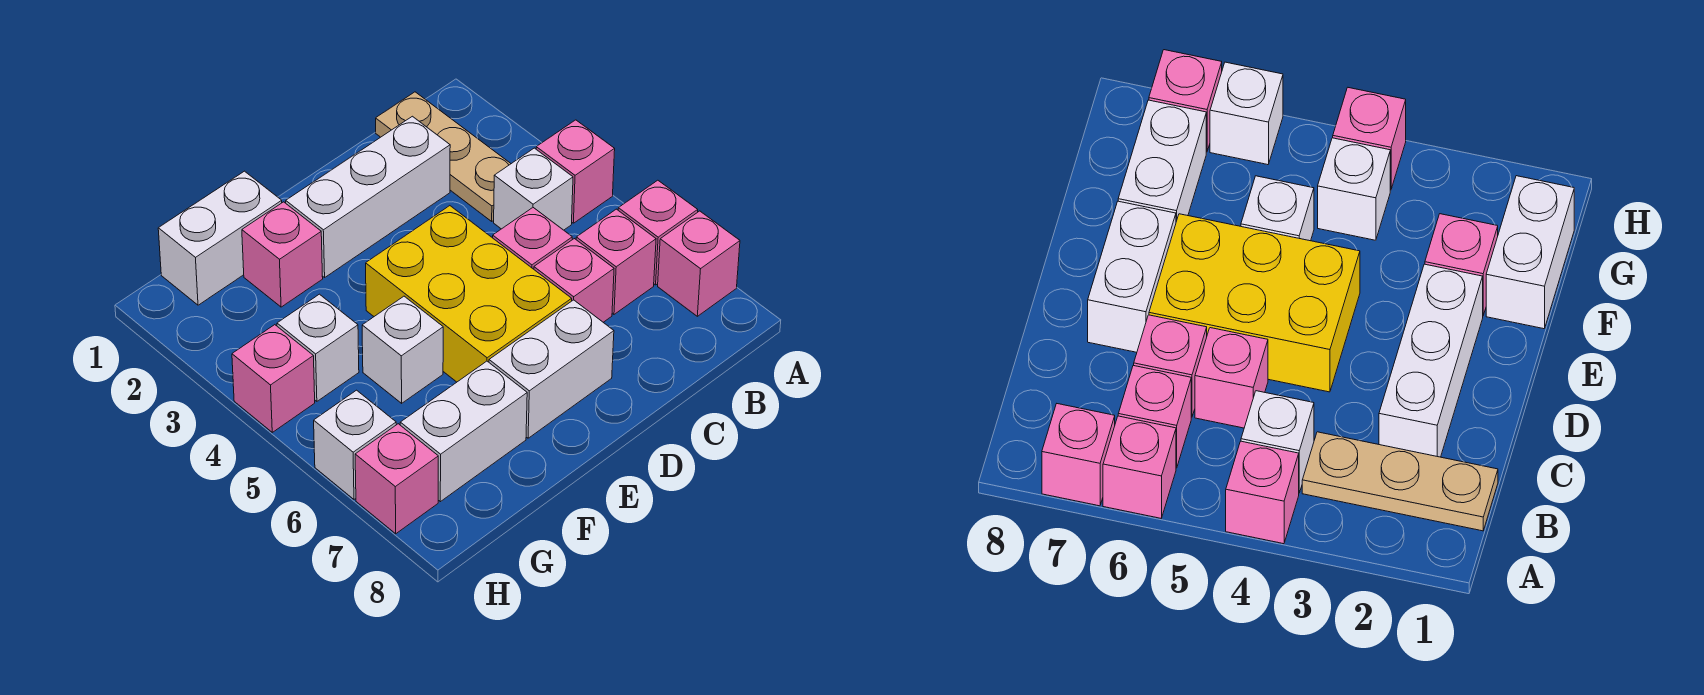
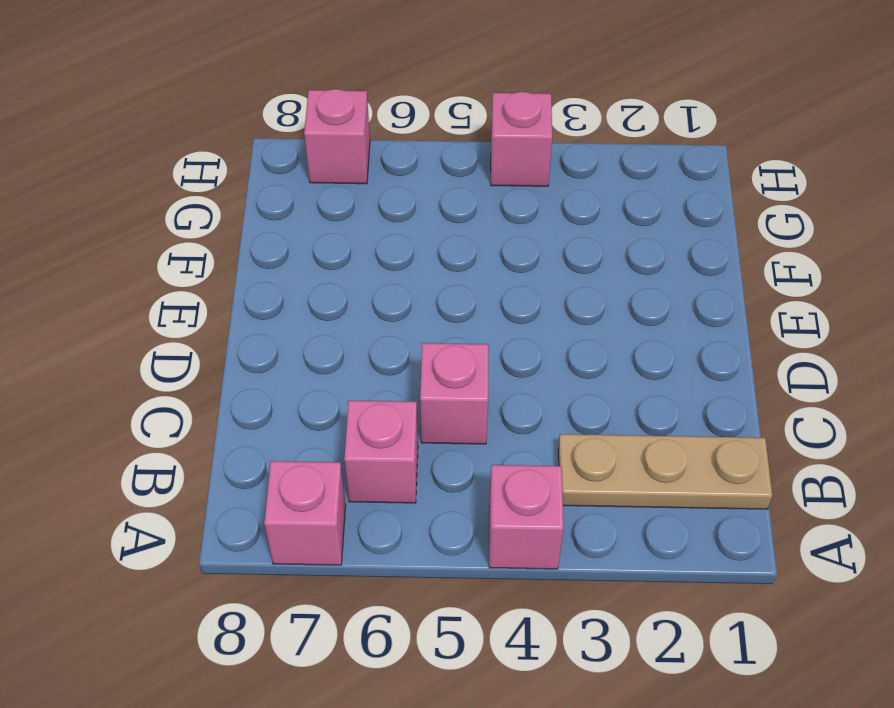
none -> pink brick A6 level 1
none -> white brick B4 level 1
none -> white brick C2:E2 level 1

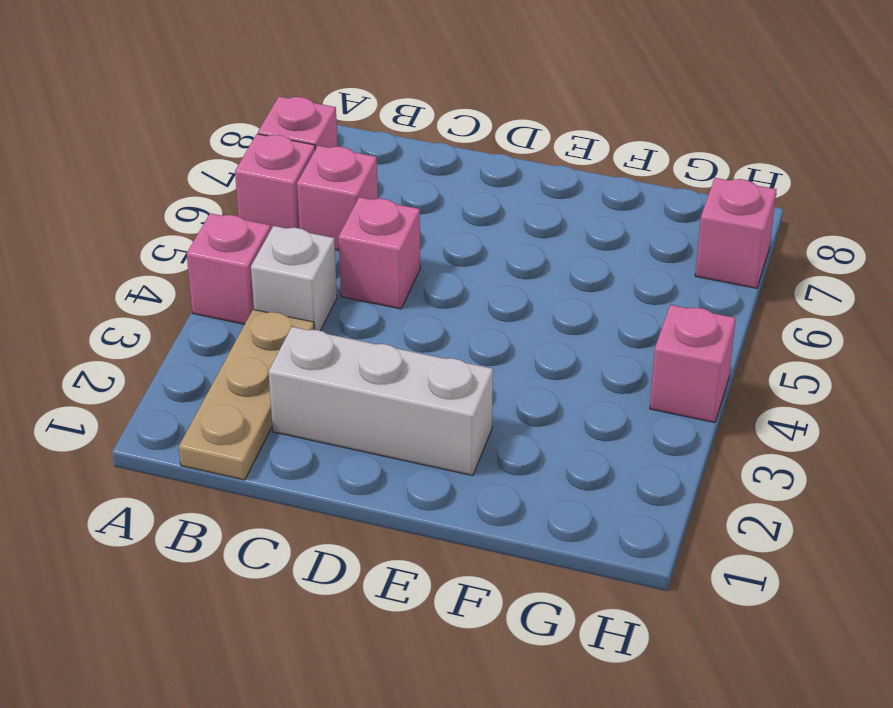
none -> pink brick C6 level 1
none -> yellow brick D4:E6 level 1
none -> white brick D7:E7 level 1

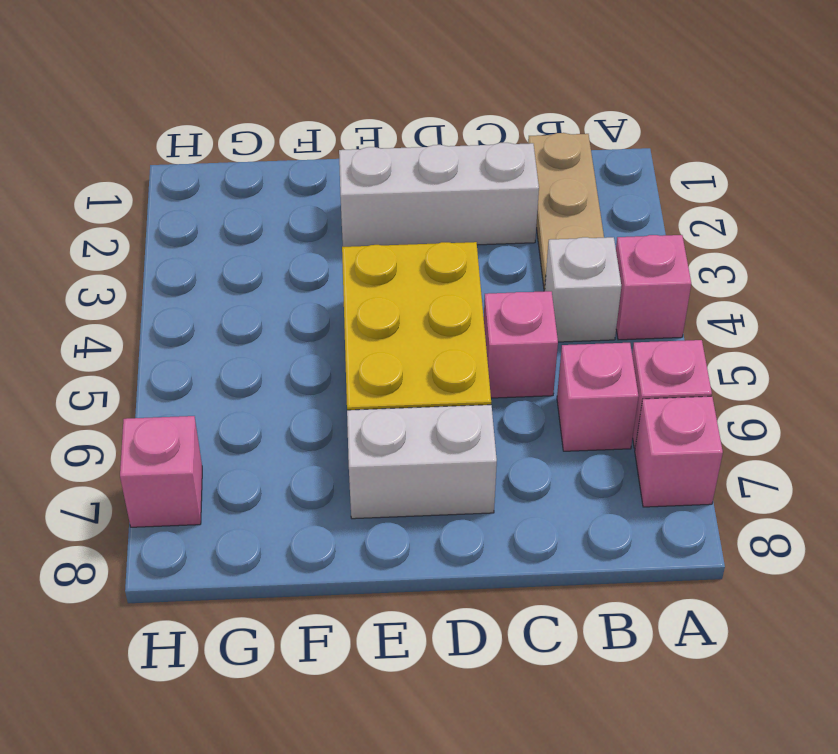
none -> pink brick C6 level 1
none -> white brick F1:G1 level 1
none -> pink brick F2 level 1

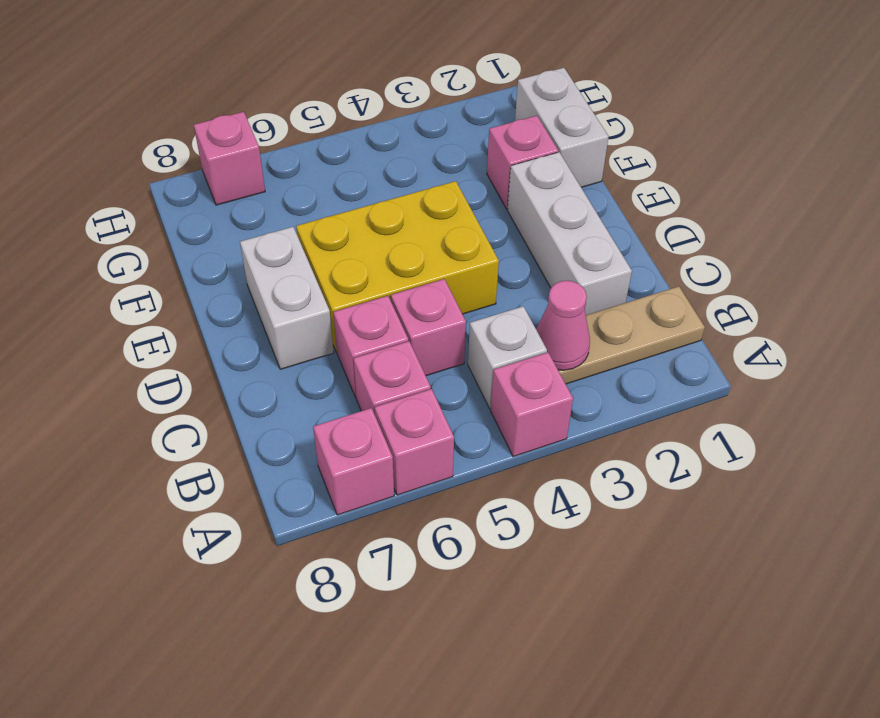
pink cone B3 level 2 -> none
none -> white brick F5 level 1
none -> white brick F7:G7 level 1
none -> white brick G4 level 1

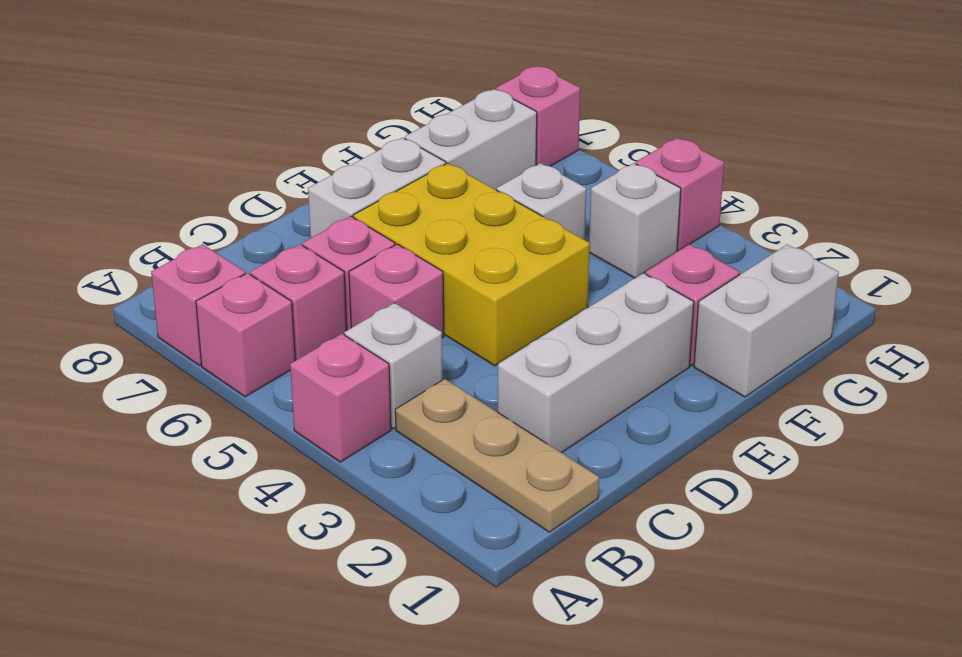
none -> white brick H6 level 1

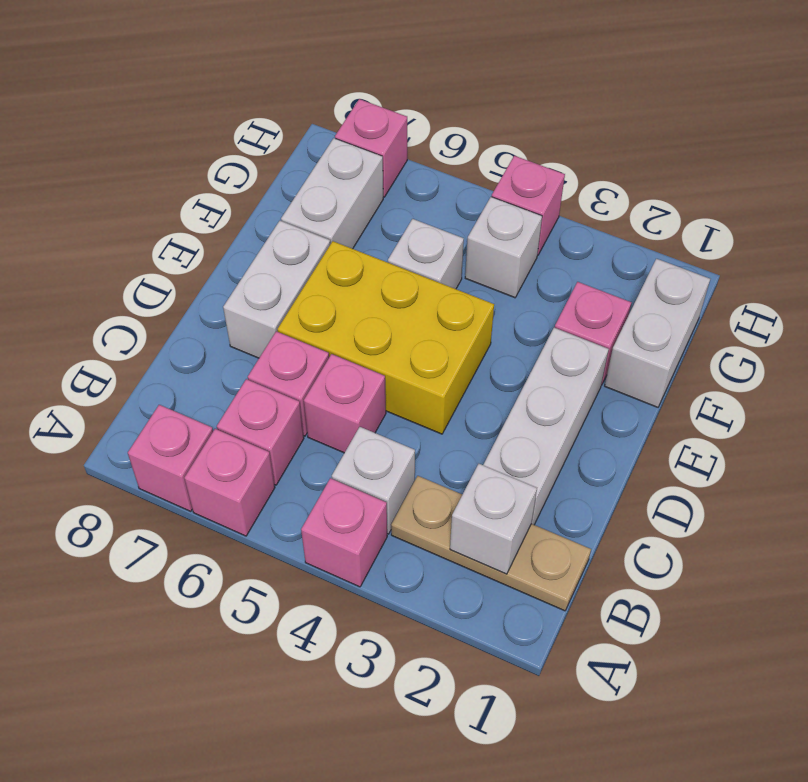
white brick B2 level 2 -> white brick H6 level 1

